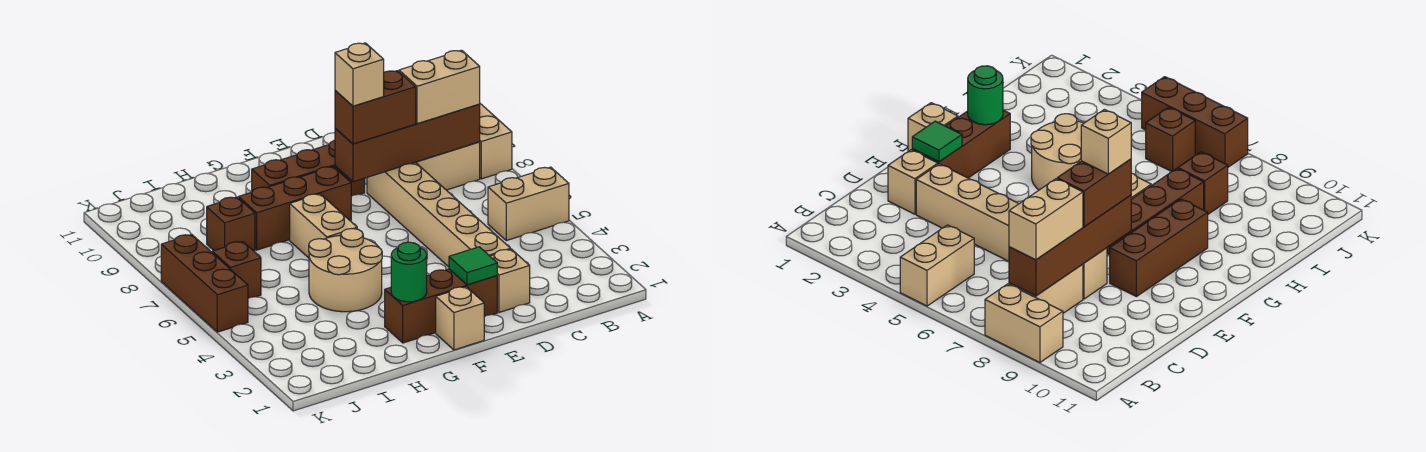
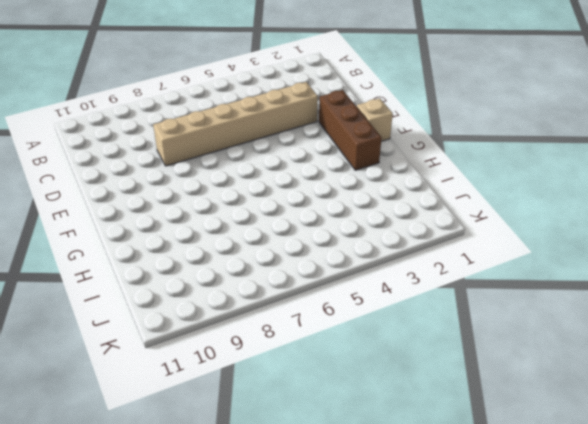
none -> tan brick A5:B5 level 1
none -> tan brick A8:A9 level 1
none -> tan brick B8:C8 level 1

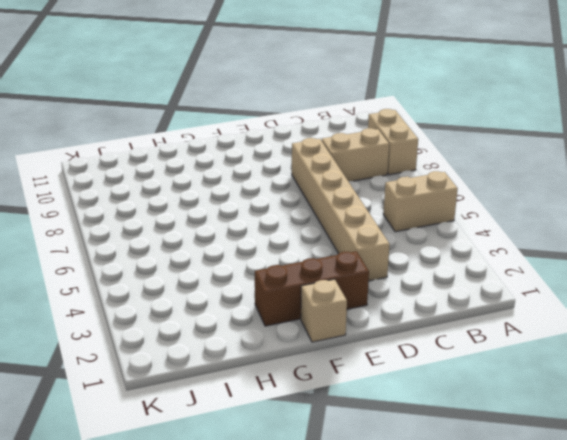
none -> tan brick D2 level 1
none -> brown brick E9:G9 level 1
none -> brown brick F8:H8 level 1

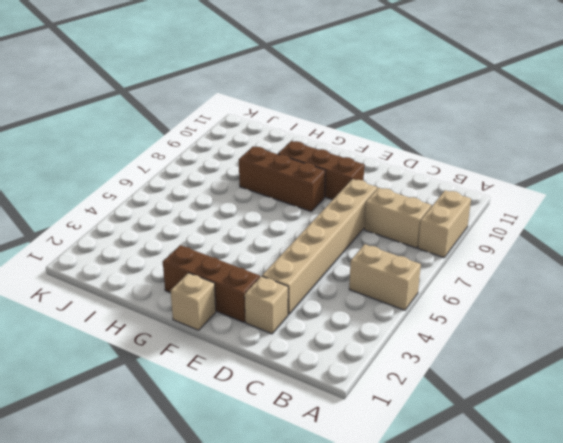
none -> tan round brick G4:H5 level 1
none -> tan brick G6:G7 level 1
none -> brown brick I8 level 1

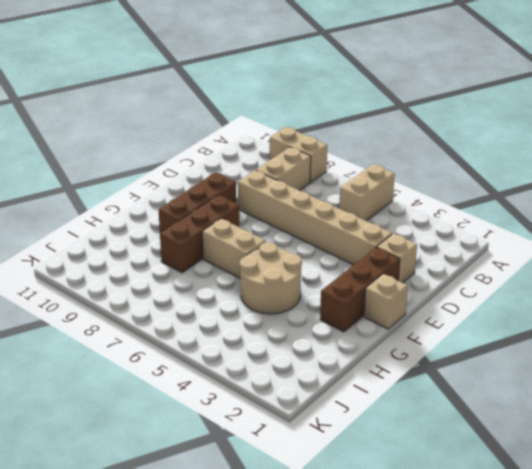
none -> brown brick I8 level 1
none -> brown brick J6 level 1
none -> brown brick K5:K7 level 1

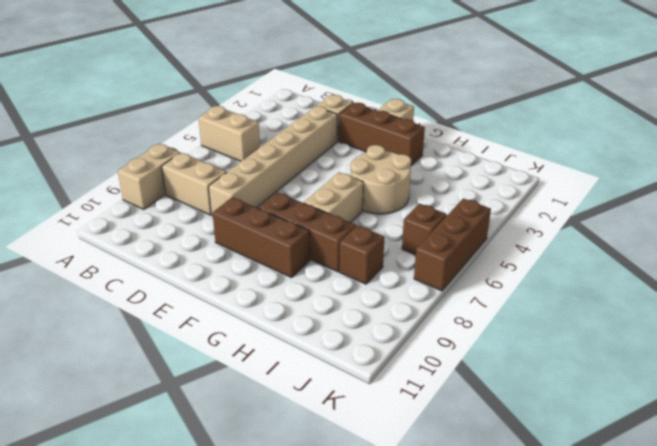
none -> brown brick B8:E8 level 2
none -> green tile E2 level 2
none -> green round brick G2 level 2

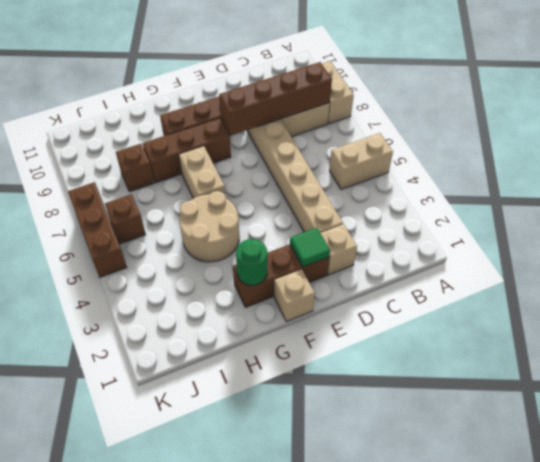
none -> tan brick B8:C8 level 3
none -> brown brick D8:E8 level 3
none -> tan brick E8 level 4

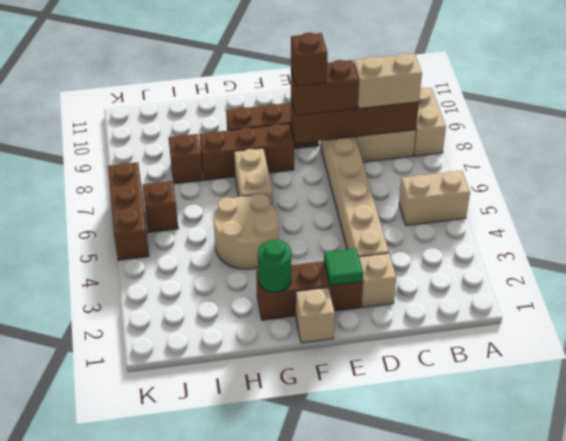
brown brick E8 level 4 -> tan brick E8 level 4

